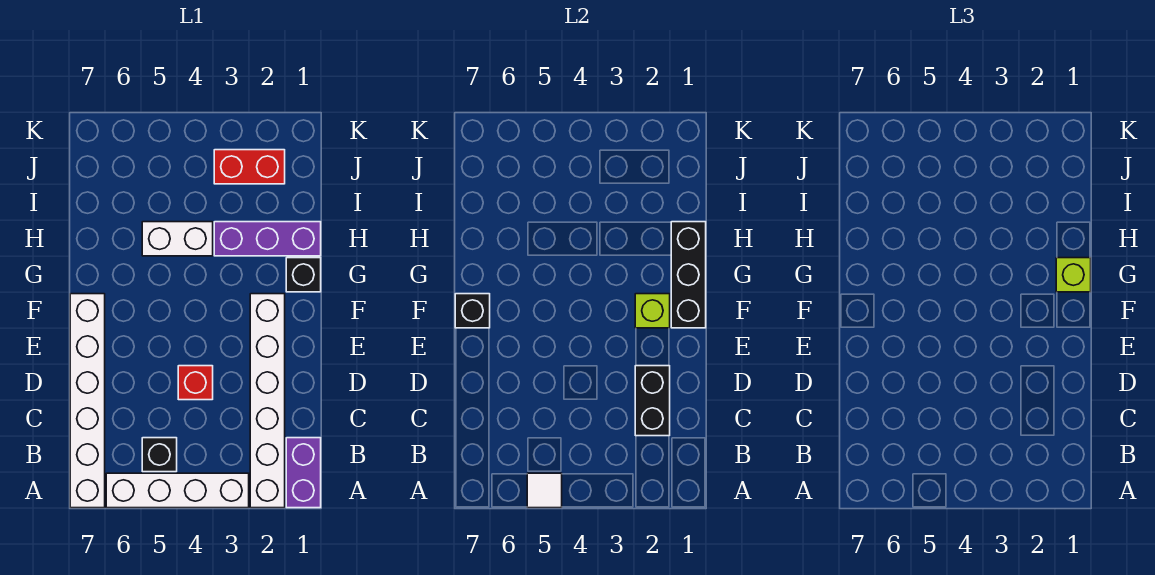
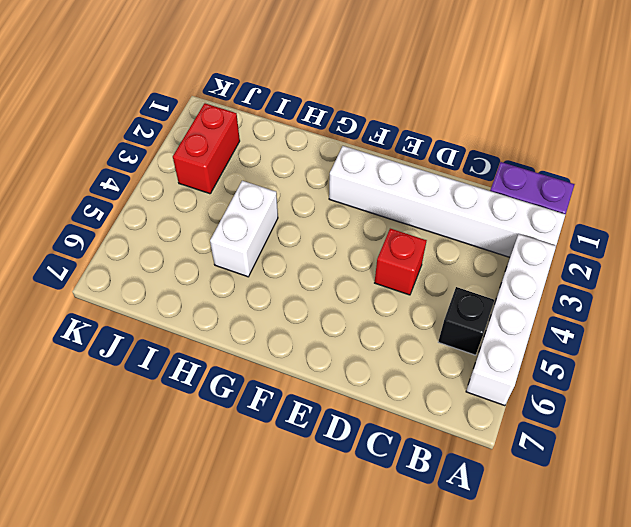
none -> white brick A7:F7 level 1
none -> black brick G1 level 1
none -> purple brick H1:H3 level 1

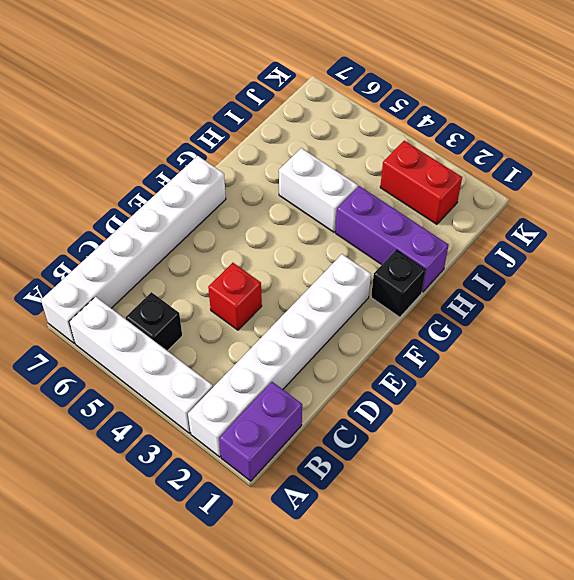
none -> white tile A5 level 2
none -> black brick C2:D2 level 2
none -> black brick F1:H1 level 2

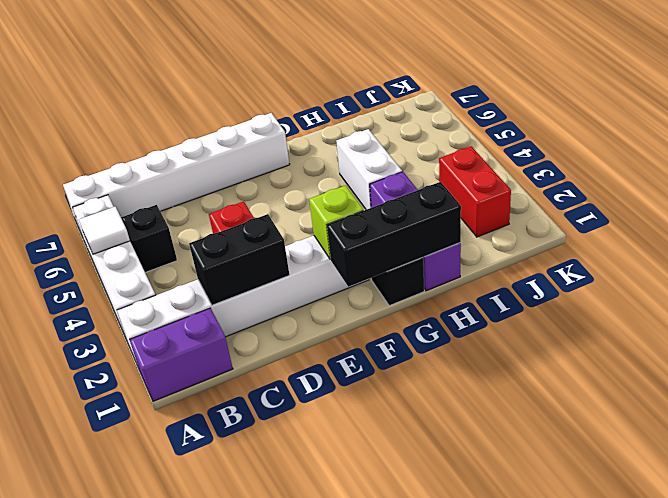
none -> black brick F7 level 2
none -> lime brick G1 level 3

